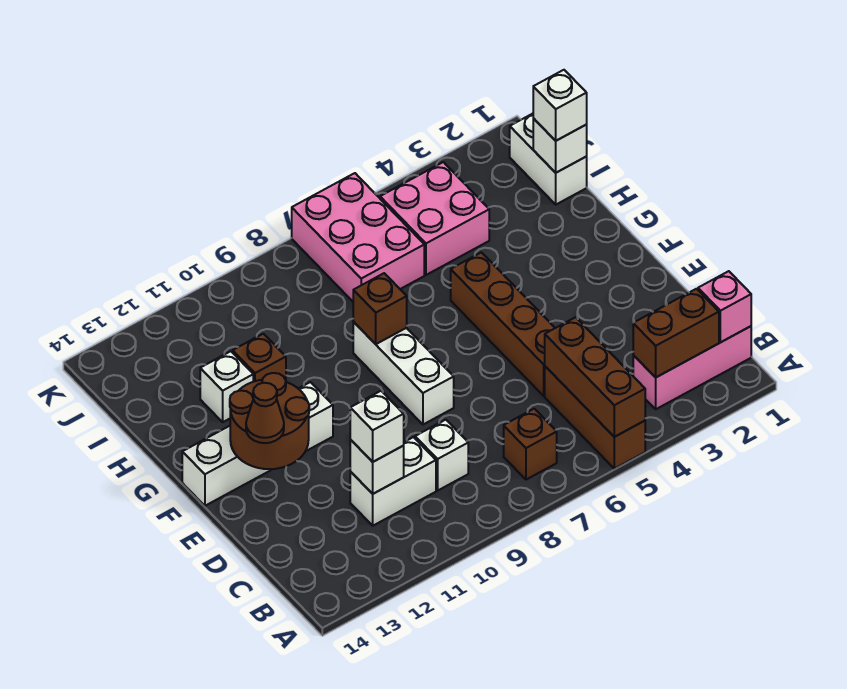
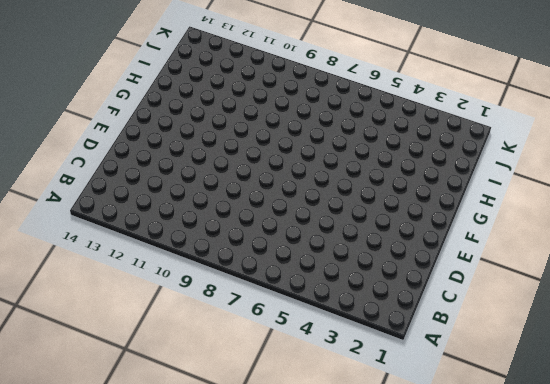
none -> brown brick A5:C5 level 1
none -> pink brick B1:B3 level 1
none -> brown brick B7 level 1

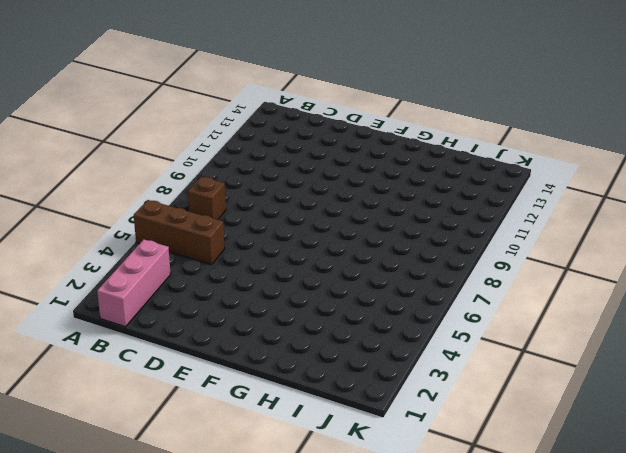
none -> white brick C9 level 1
none -> white brick C10:C11 level 1
none -> brown brick D5:G5 level 1

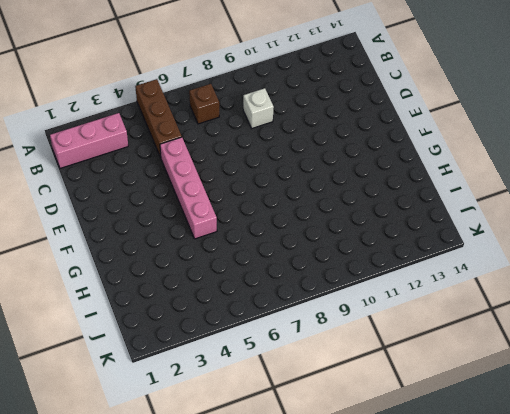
pink brick D5:G5 level 1 -> brown brick D5:G5 level 1
none -> white brick C10:C11 level 1
none -> white brick E8:G8 level 1
none -> white brick F11:F14 level 1

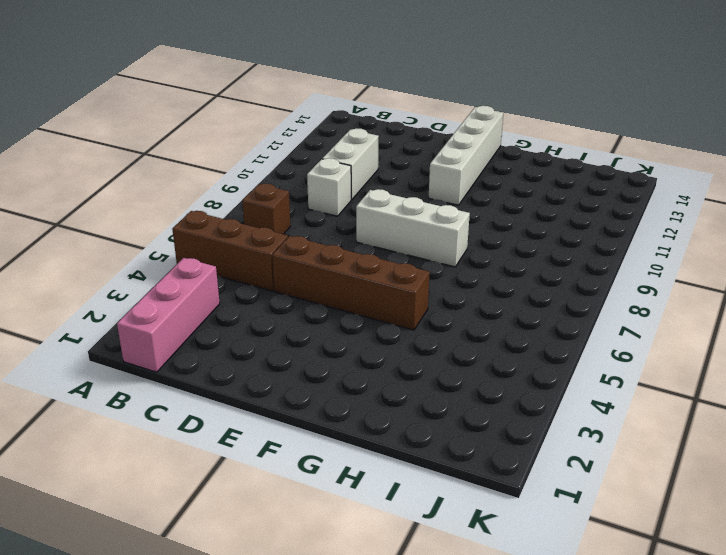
none -> brown brick H11 level 1
none -> white brick H12 level 1
none -> white brick I1:J1 level 1

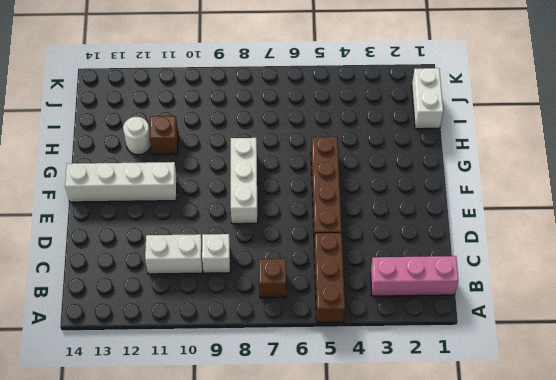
white round brick H12 level 1 -> white brick H12 level 1
none -> pink brick I4:J5 level 1
none -> pink brick I6:K7 level 1
none -> brown brick A5:C5 level 2

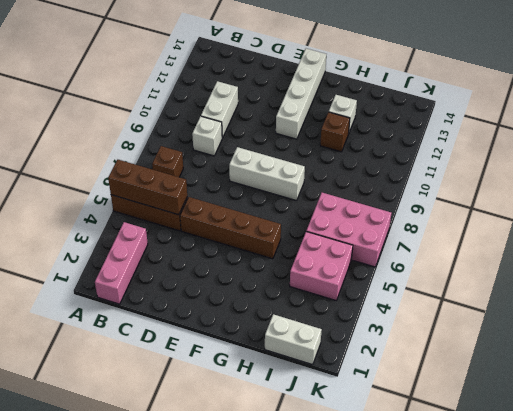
none -> pink brick B1 level 2
none -> brown brick B2:B3 level 2
none -> white brick C11 level 2

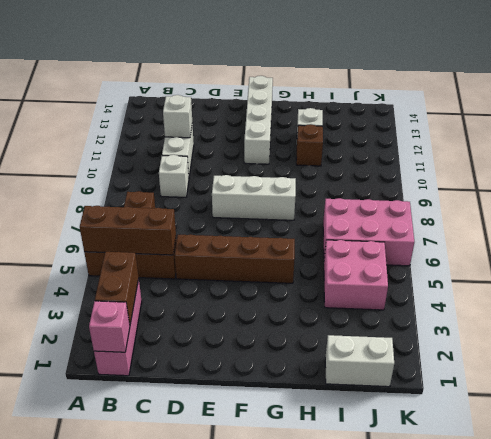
none -> brown round brick E12:F13 level 2
none -> brown brick G8 level 2
none -> white brick I1 level 2

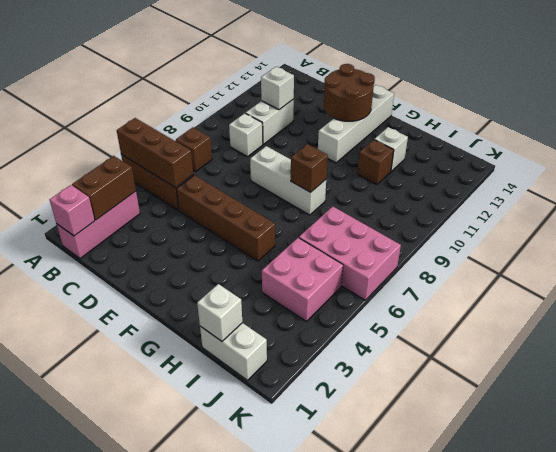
none -> white brick C11 level 3
none -> brown cone E13 level 3
none -> white brick I1 level 3

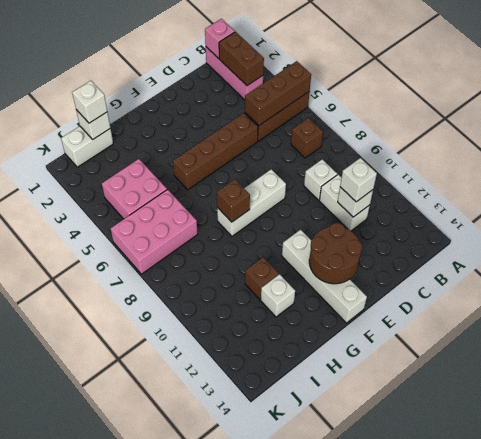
none -> brown cone E13 level 3

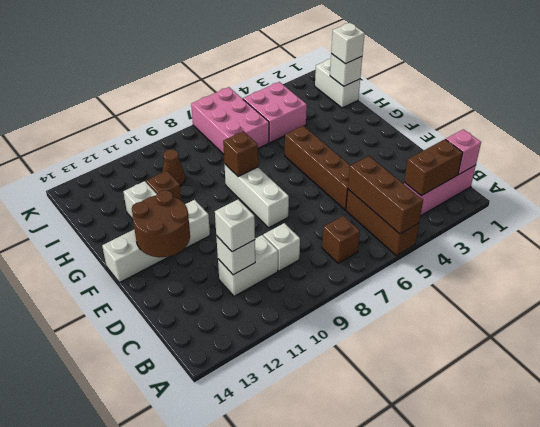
brown cone I10 level 1 -> brown cone E13 level 3

